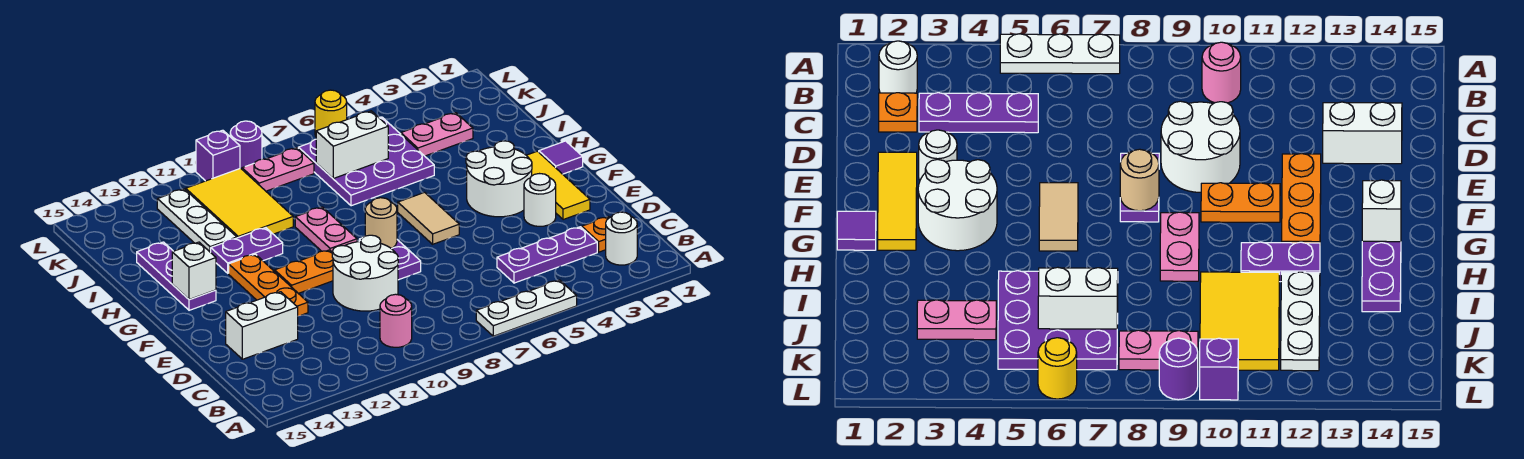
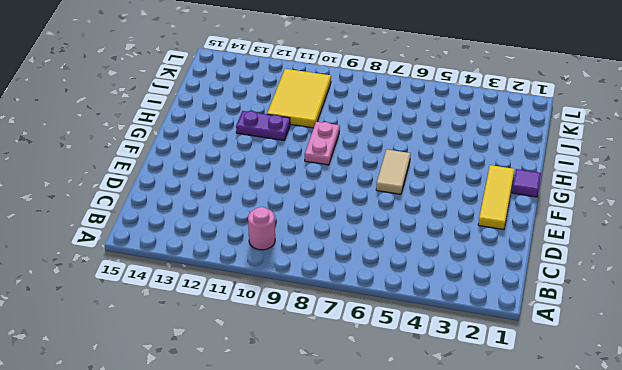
none -> white plate A5:A7 level 1
none -> white round brick B2 level 1
none -> orange plate C2 level 1

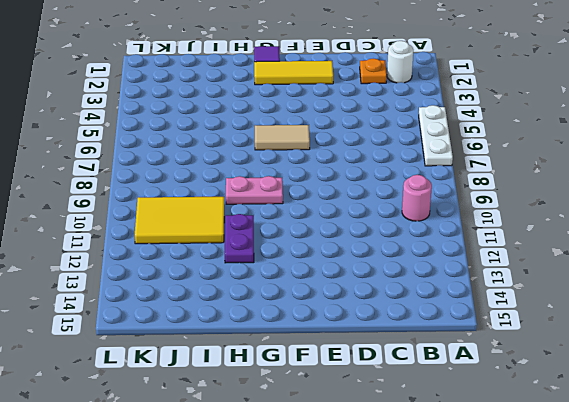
none -> purple plate C3:C5 level 1
none -> white round brick D9:E10 level 1
none -> white brick D13:D14 level 1

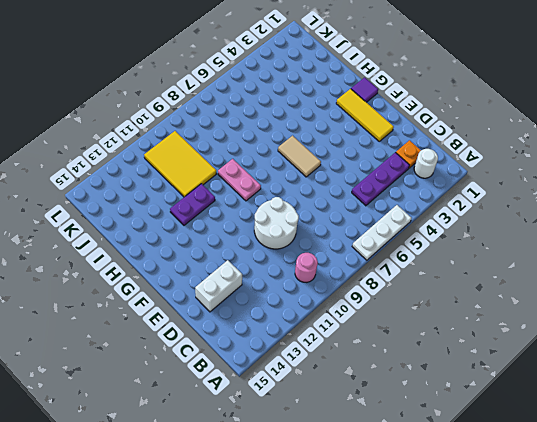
none -> white round brick E3 level 1
none -> purple plate E8:F8 level 1
none -> orange plate E12:G12 level 1

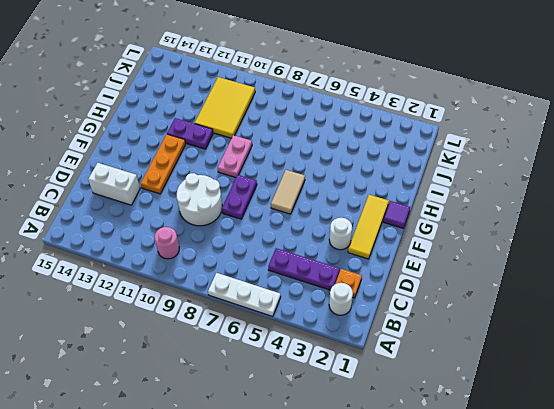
none -> white round brick F3:G4 level 1
none -> orange plate F10:F11 level 1
none -> purple plate G14:I14 level 1

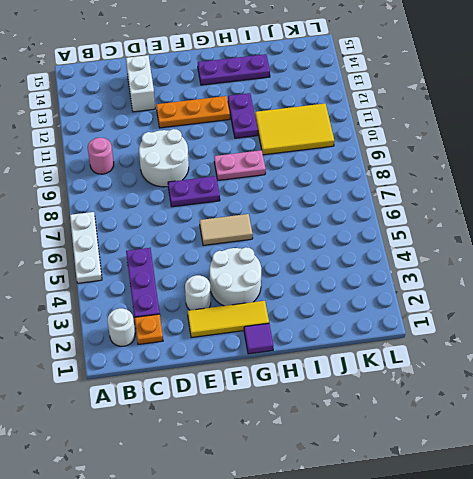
none -> orange plate F10:F11 level 1
none -> purple plate I5:K7 level 1
none -> white plate I12:K12 level 1

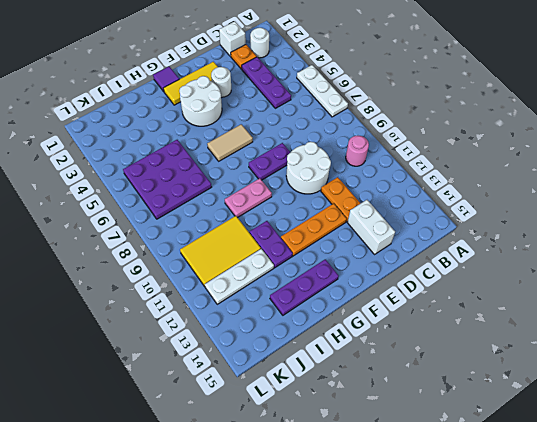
white brick C1 level 1 -> white brick G14 level 2
orange plate D11:D12 level 1 -> orange plate F10:F11 level 1
none -> pink plate J3:J4 level 1
none -> pink plate K8:K9 level 1
none -> yellow round brick L6 level 1

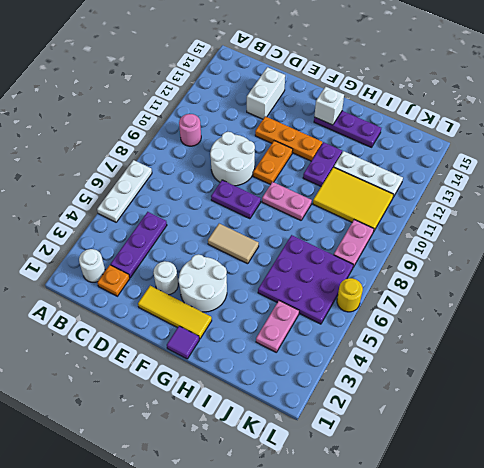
none -> purple round brick L9 level 1
none -> purple brick L10 level 1
none -> tan round brick F8 level 2

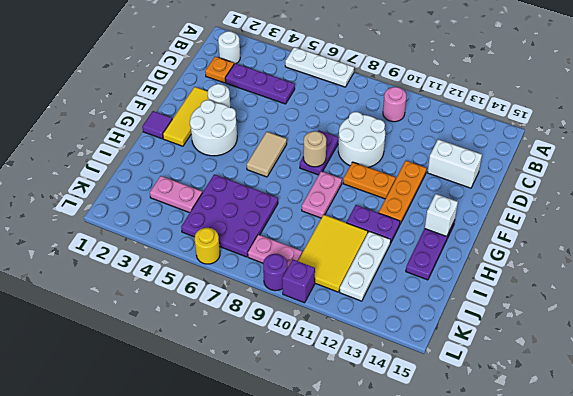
none -> white brick J6:J7 level 2

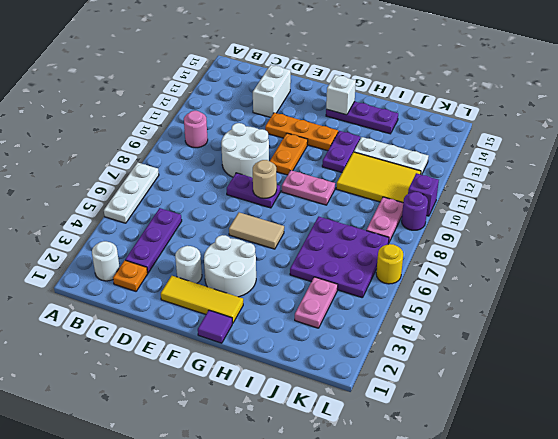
none -> white brick J6:J7 level 2

